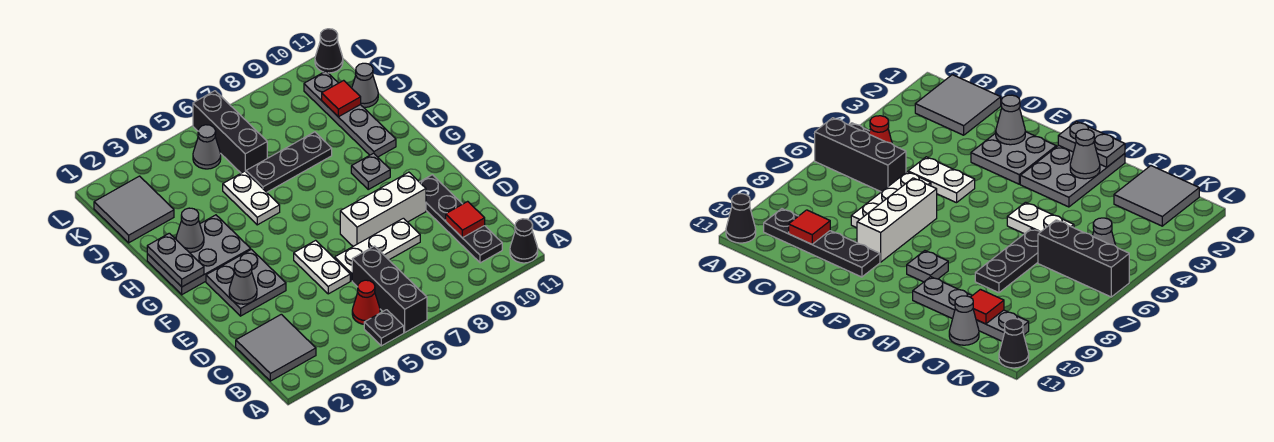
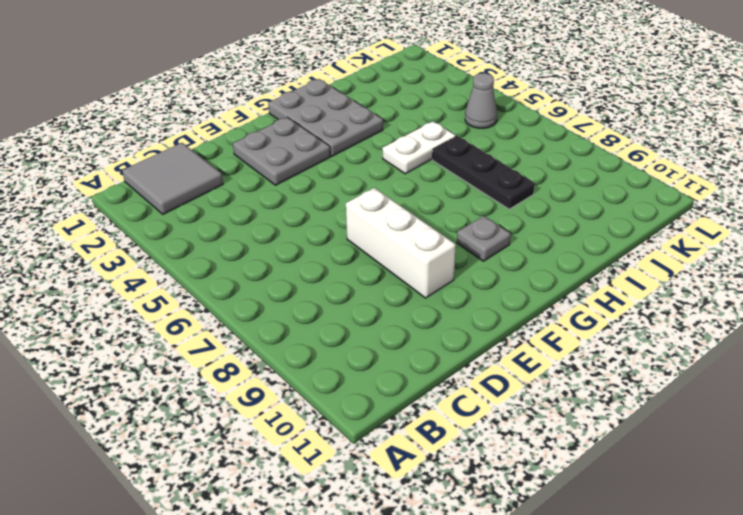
none -> black plate A5 level 1
none -> black brick A6:C6 level 1
none -> black cone A11 level 1

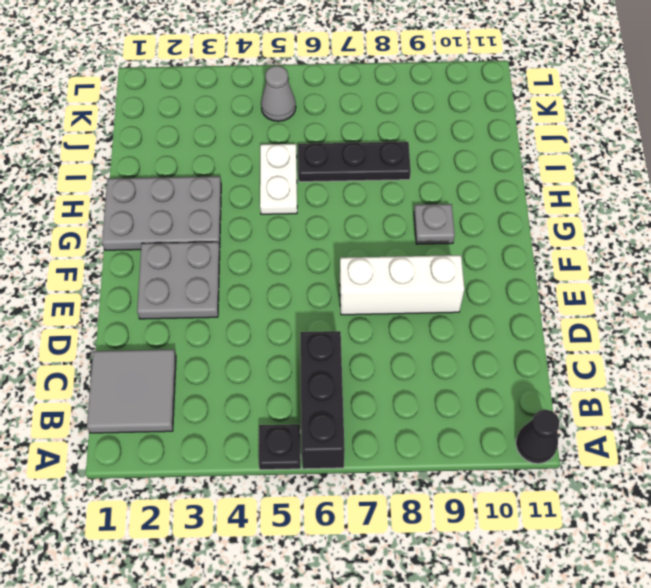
none -> red cone B5 level 1
none -> black plate B10:E10 level 1
none -> white plate D5:E5 level 1

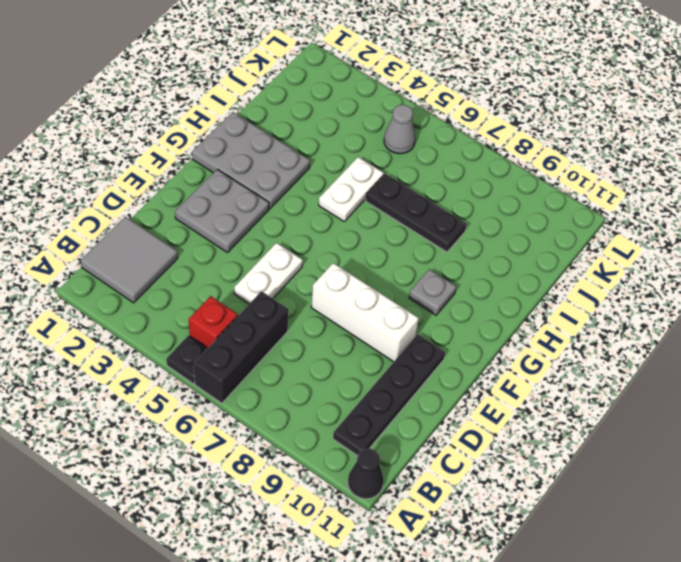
red brick B5 level 1 -> red cone B5 level 1
none -> white plate D6:D8 level 1
none -> grey plate H10:K10 level 1
none -> grey tile J1:K2 level 1

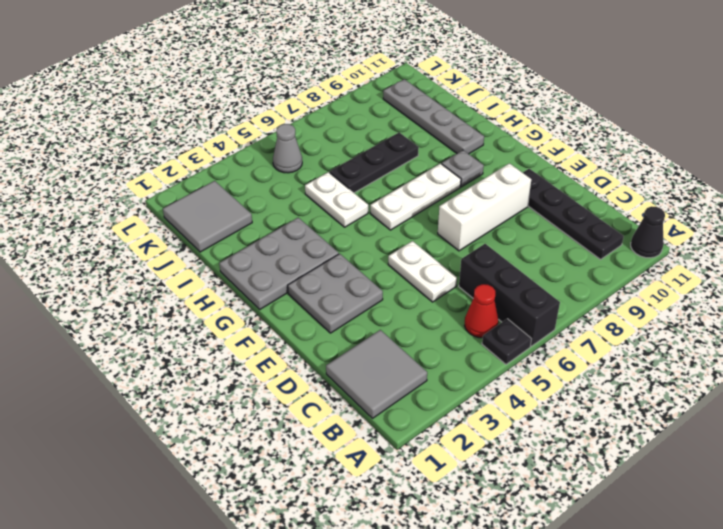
white plate G6:G8 level 1 -> white plate D6:D8 level 1
none -> black brick J6:L6 level 1
none -> grey cone J11 level 1
none -> black cone L11 level 1

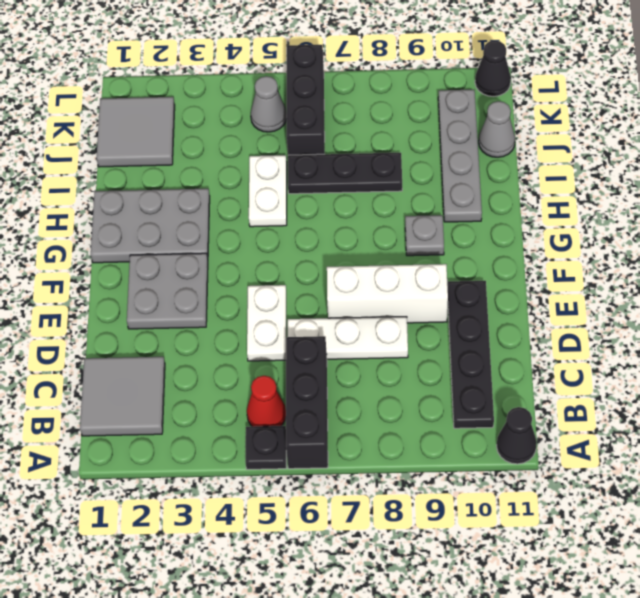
none -> red tile C10 level 2
none -> grey cone E2 level 2
none -> grey plate G1:H1 level 2

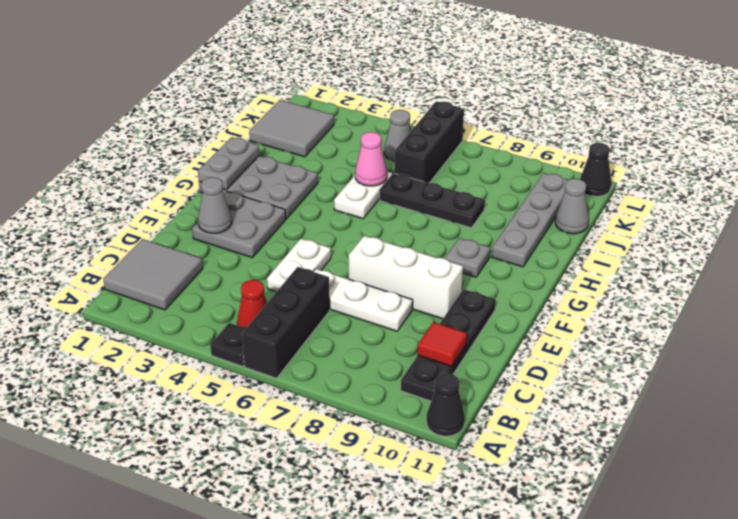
pink cone I5 level 2 -> none
none -> grey cone H2 level 2
none -> red tile J10 level 2

